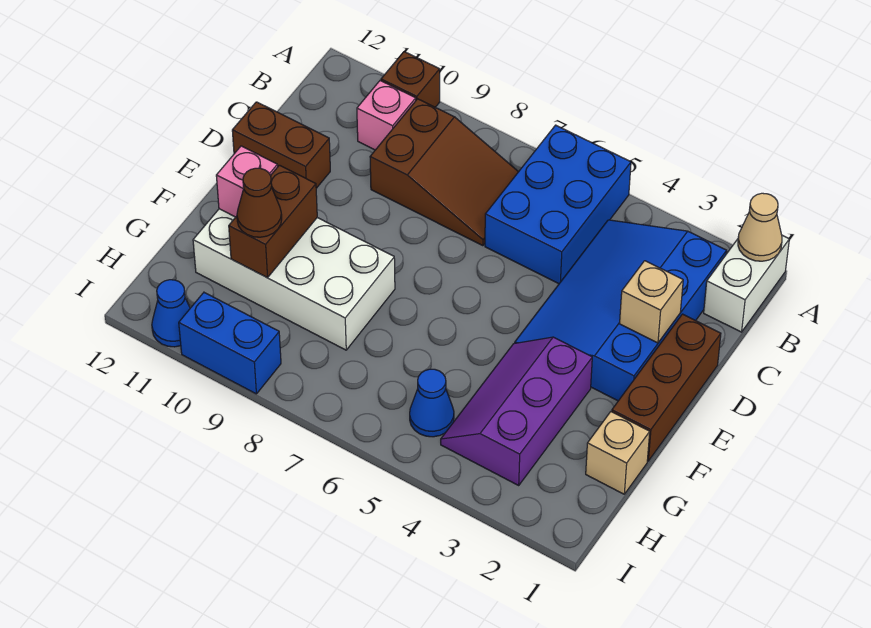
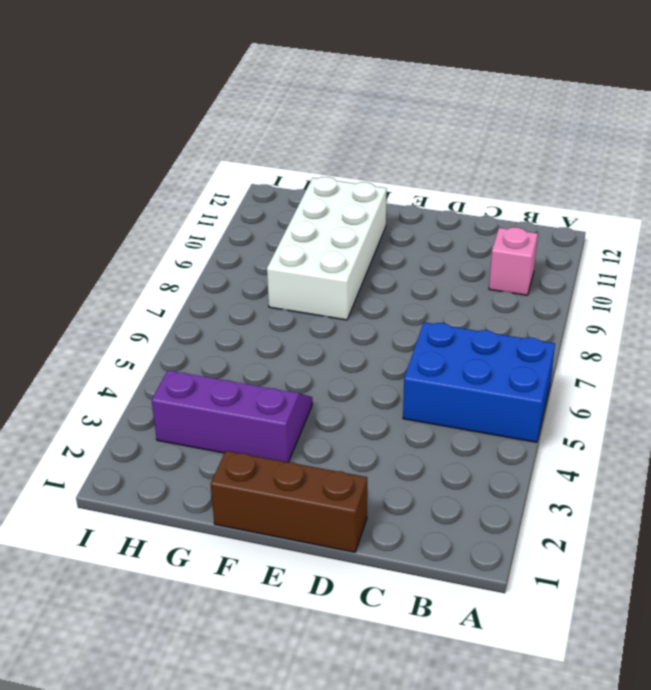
none -> white brick A1:B1 level 1
none -> brown brick A10 level 1
none -> blue slope B2:E4 level 1 top 2

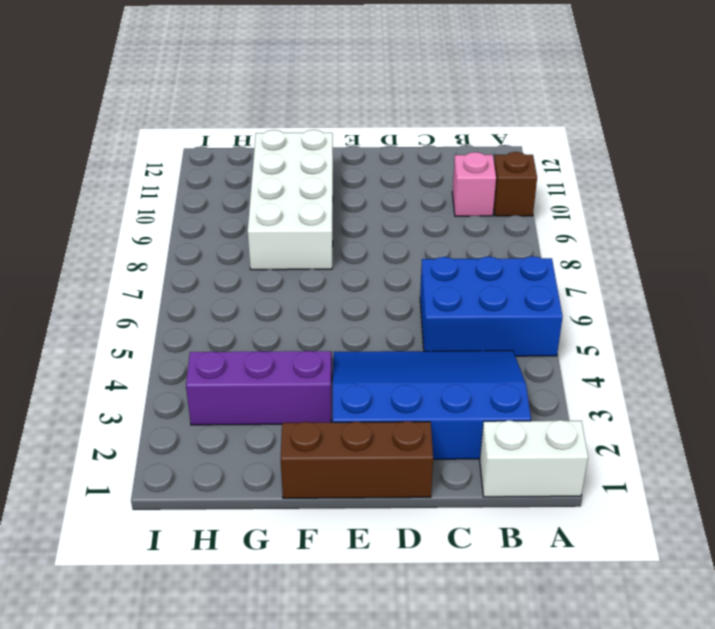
none -> brown slope B7:C9 level 1 top 9
none -> brown brick D11:D12 level 1
none -> tan brick G1 level 1

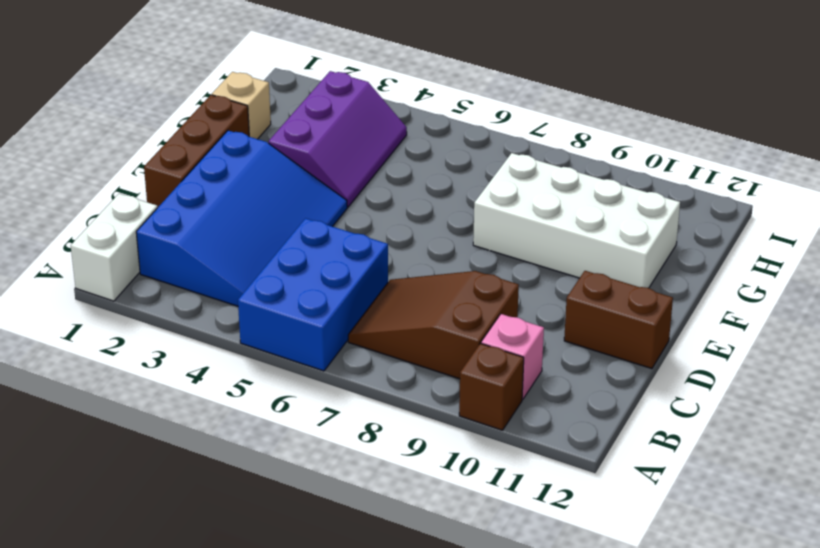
none -> blue cone H5 level 1
none -> blue brick I9:I10 level 1
none -> blue cone I11 level 1

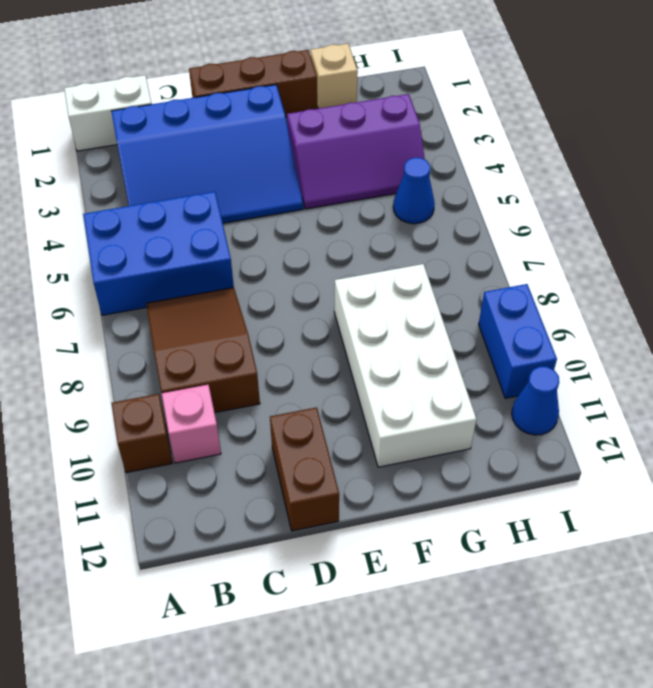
none -> tan cone A1 level 2
none -> tan brick D2 level 2
none -> brown brick F10:G10 level 2

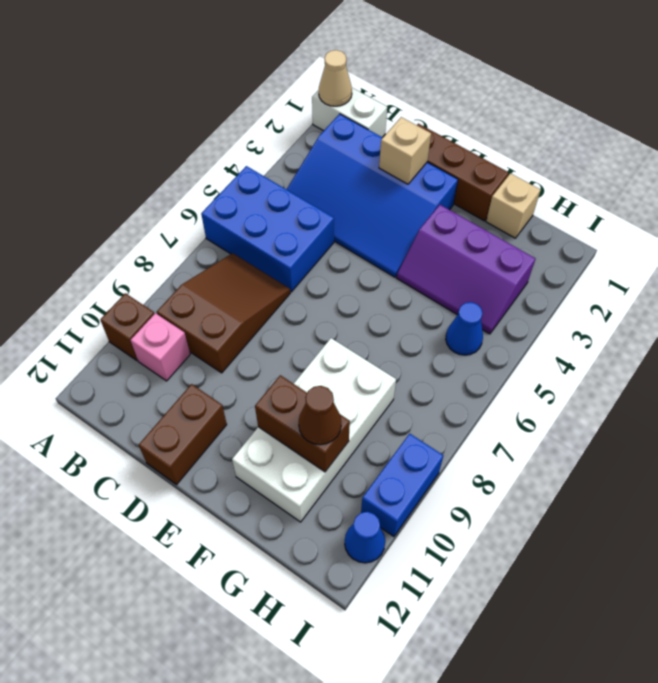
none -> pink brick F11 level 2

